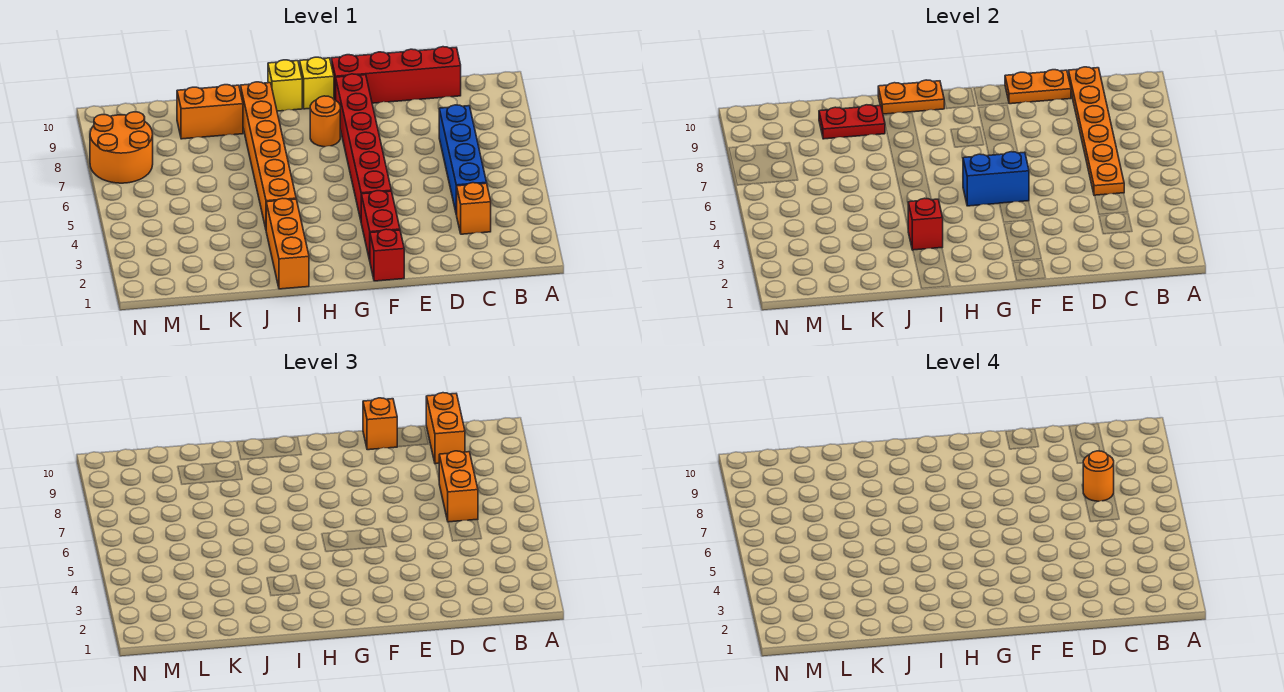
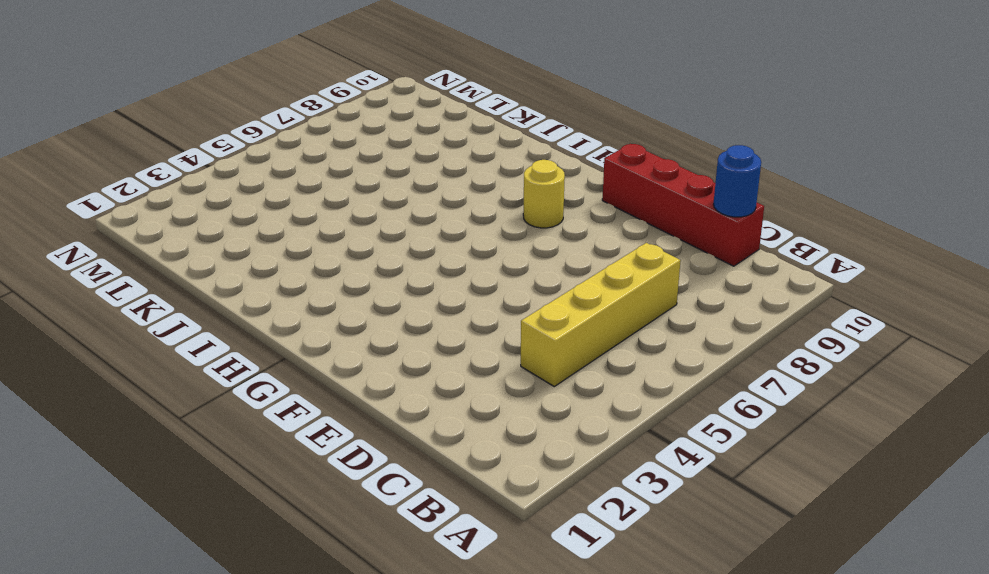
yellow brick C4:C7 level 1 -> blue brick C4:C7 level 1
blue round brick C10 level 2 -> orange plate C5:C10 level 2
yellow round brick G8 level 1 -> orange round brick G8 level 1
none -> orange brick C3 level 1
none -> red brick F1 level 1
none -> red brick F2:F3 level 1

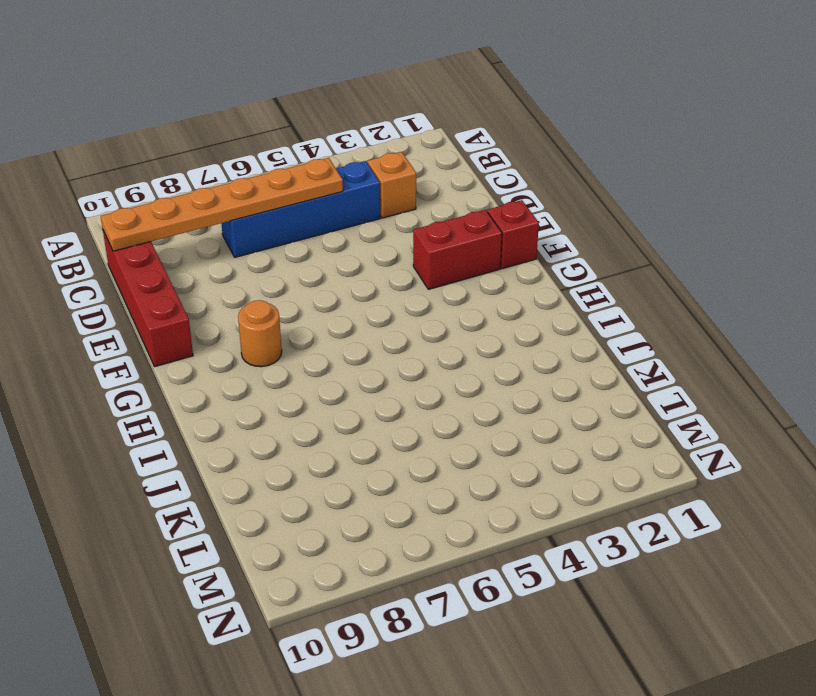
none -> red brick F4:F9 level 1
none -> yellow brick G10 level 1
none -> yellow brick H10 level 1

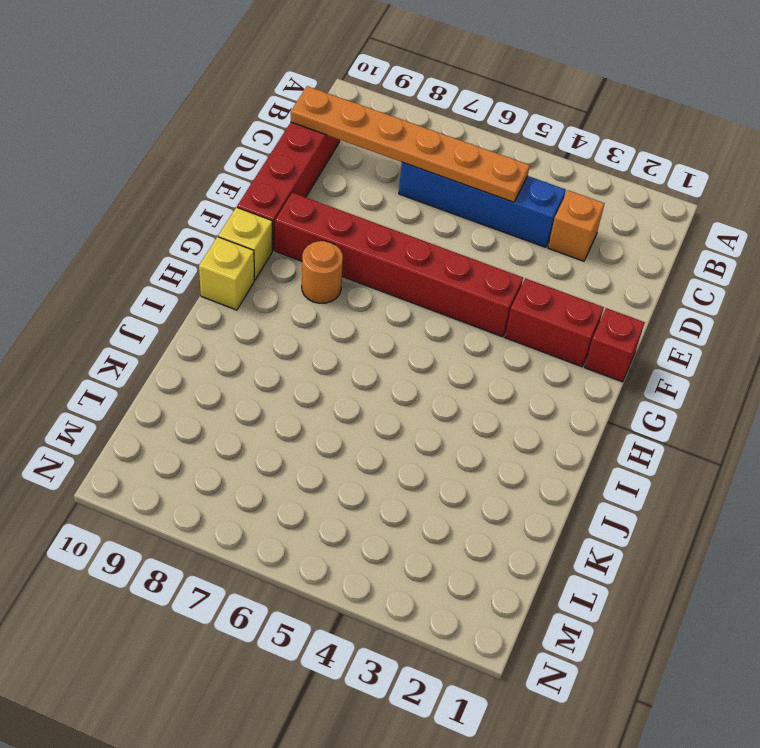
none -> orange brick I1:I3 level 1
none -> orange brick I4:I9 level 1
none -> orange brick J9:K9 level 1

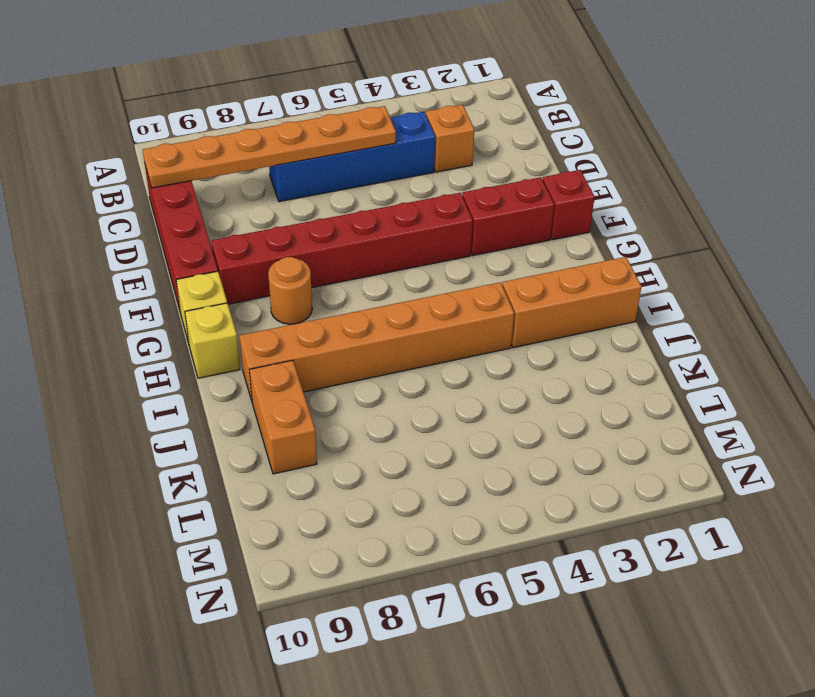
none -> orange round brick M7:N8 level 1
none -> orange plate D10:E10 level 2
none -> blue brick F5:G5 level 2

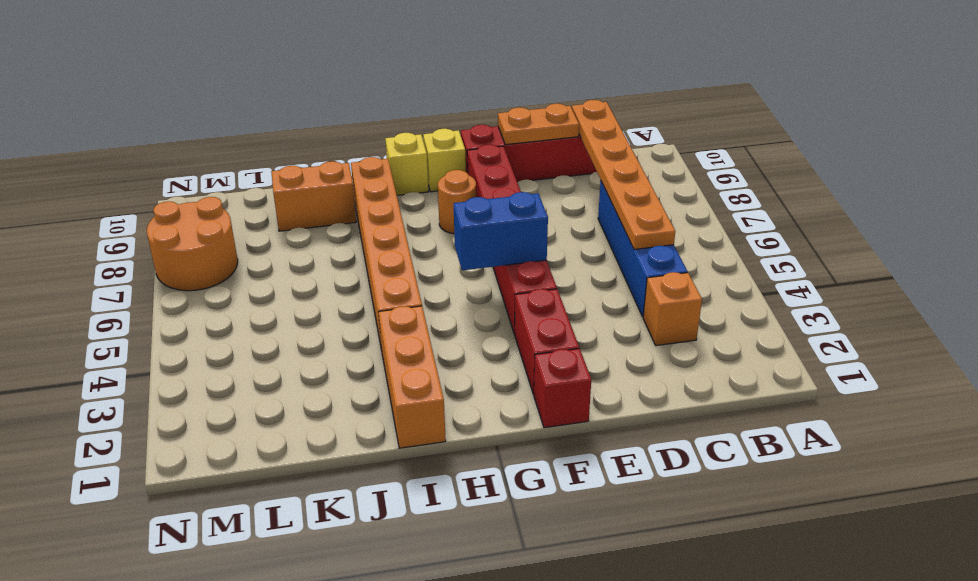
none -> orange plate H10:I10 level 2
none -> red brick I3 level 2
none -> red plate J9:K9 level 2

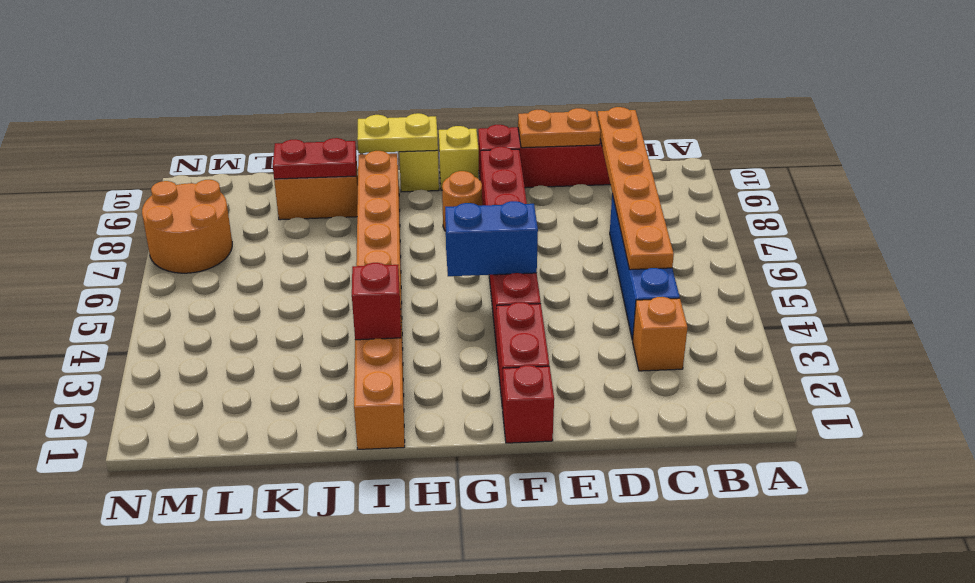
yellow plate H10:I10 level 2 -> orange plate H10:I10 level 2
none -> orange brick C6:C7 level 3
none -> orange brick C9:C10 level 3
none -> orange brick E10 level 3

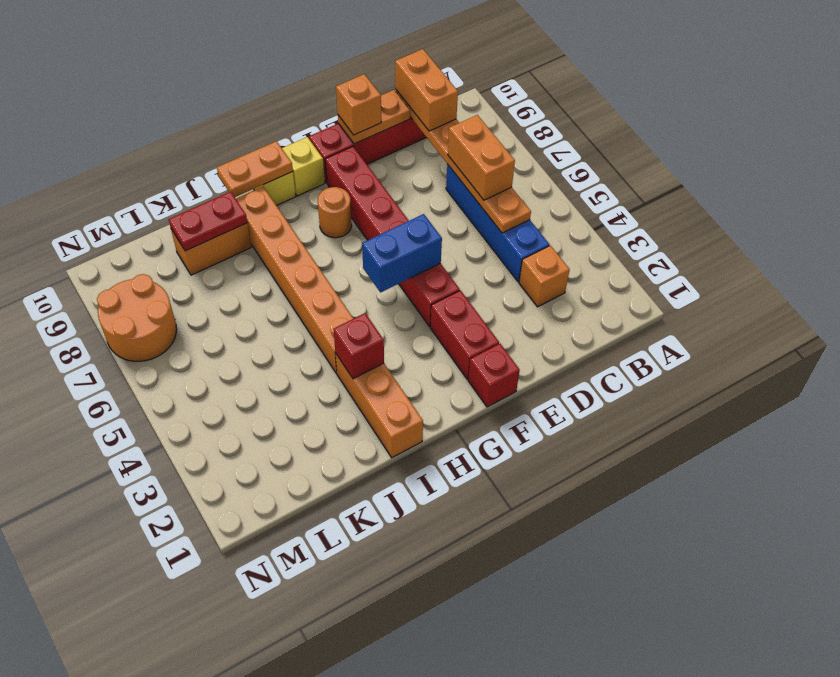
none -> orange round brick C7 level 4

